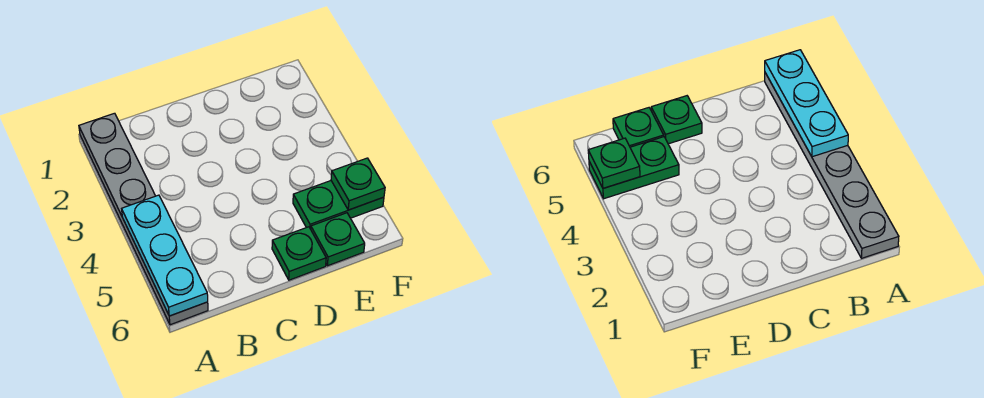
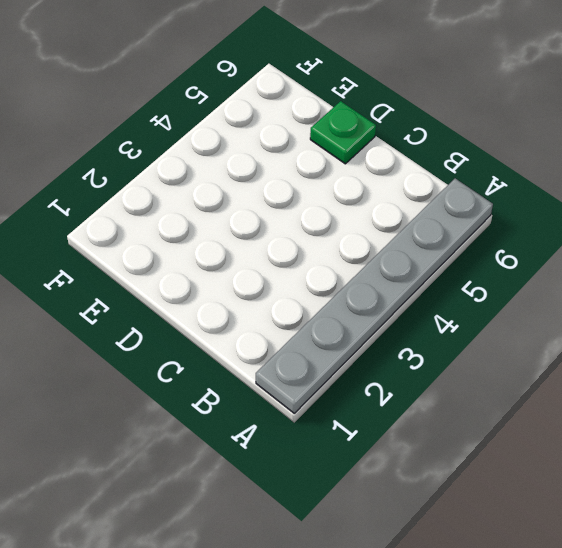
none -> green plate E5:F5 level 1
none -> green plate E6 level 1

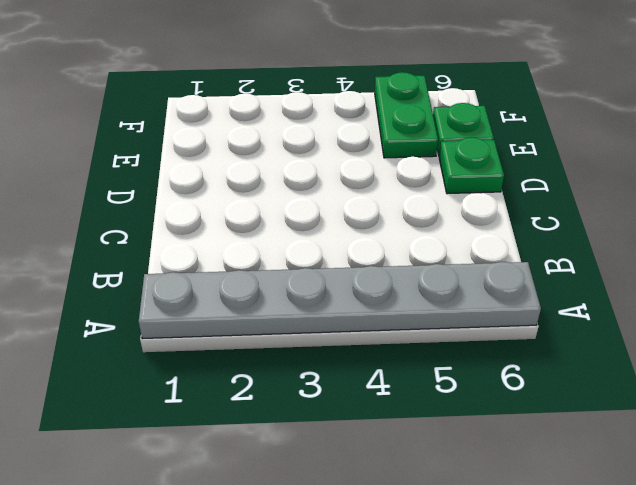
none -> cyan plate A4:A6 level 2
none -> green plate F5 level 2

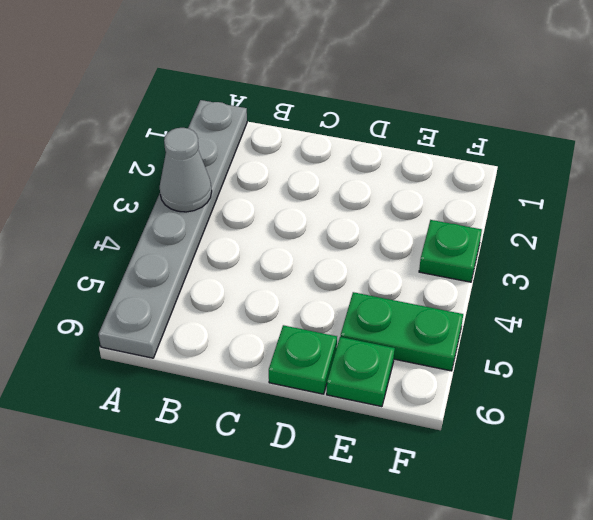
grey cone A3 level 2 -> none
green plate F3 level 1 -> green plate F5 level 2
none -> cyan plate A4:A6 level 2

